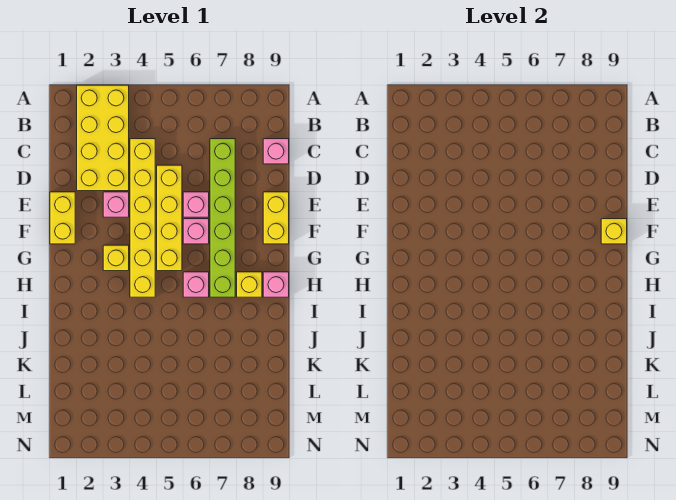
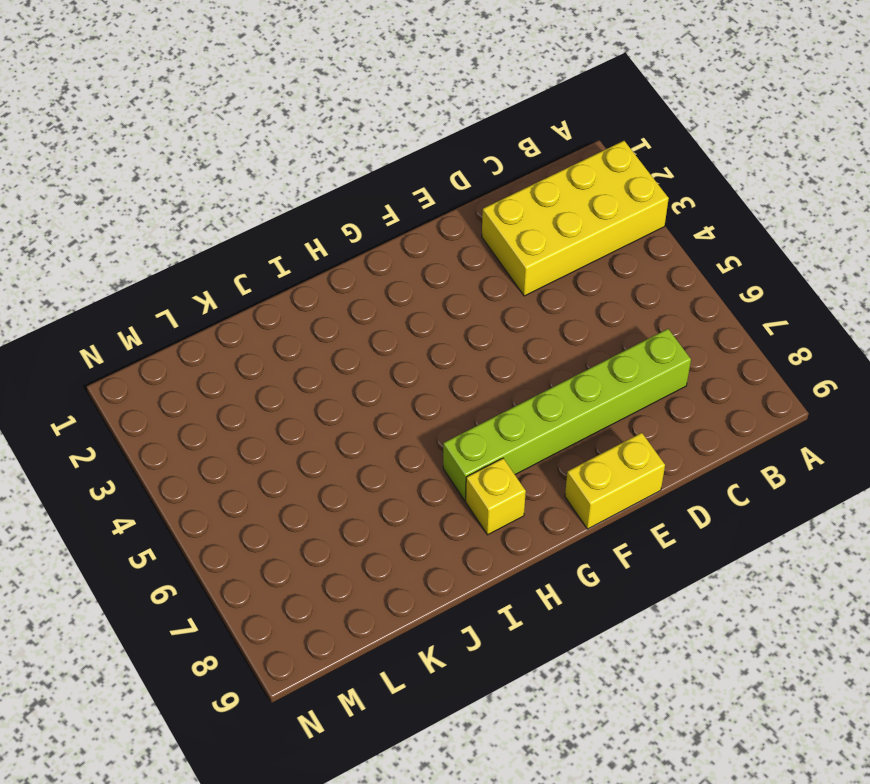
none -> yellow brick C4:H4 level 1
none -> pink brick C9 level 1
none -> yellow brick D5:G5 level 1

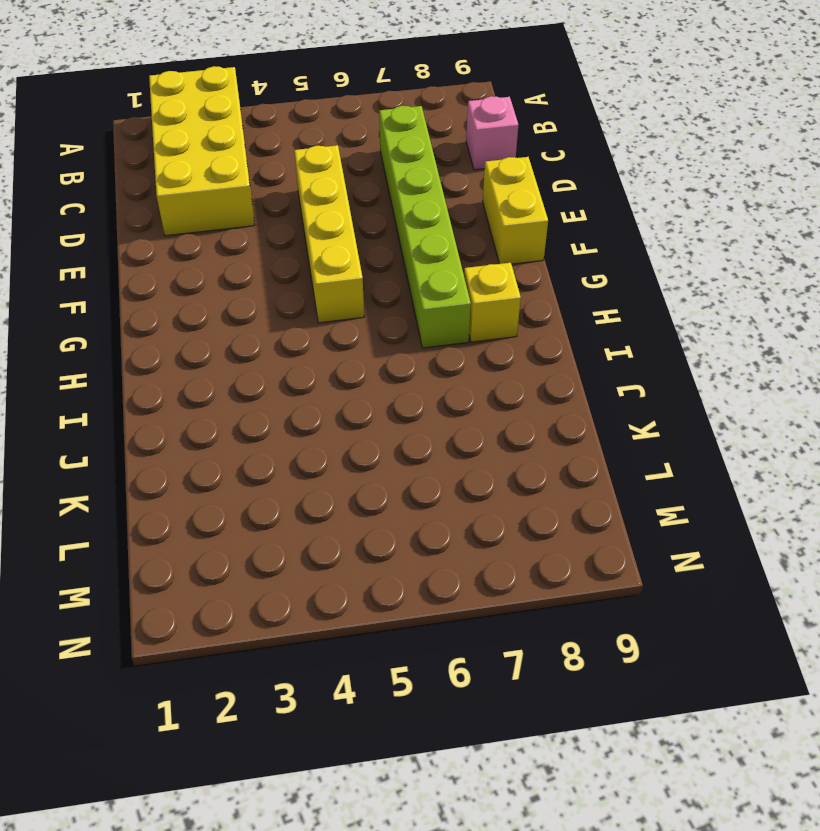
none -> yellow brick C4:H4 level 1
none -> yellow brick E1:F1 level 1
none -> pink brick E3 level 1

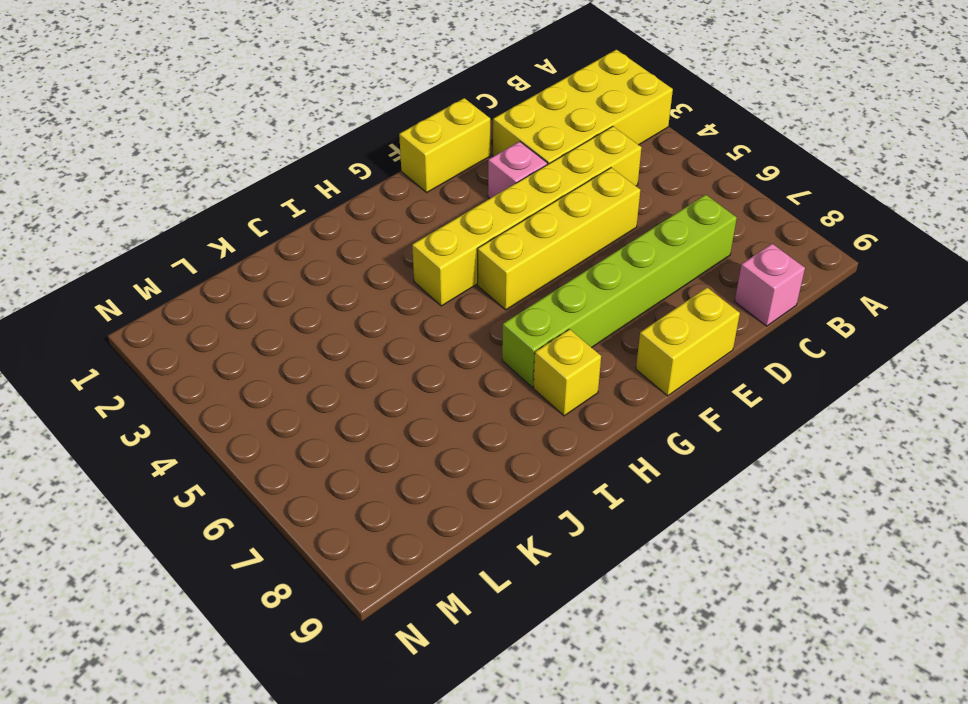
none -> pink brick E6 level 1
none -> pink brick F6 level 1
none -> yellow brick G3 level 1

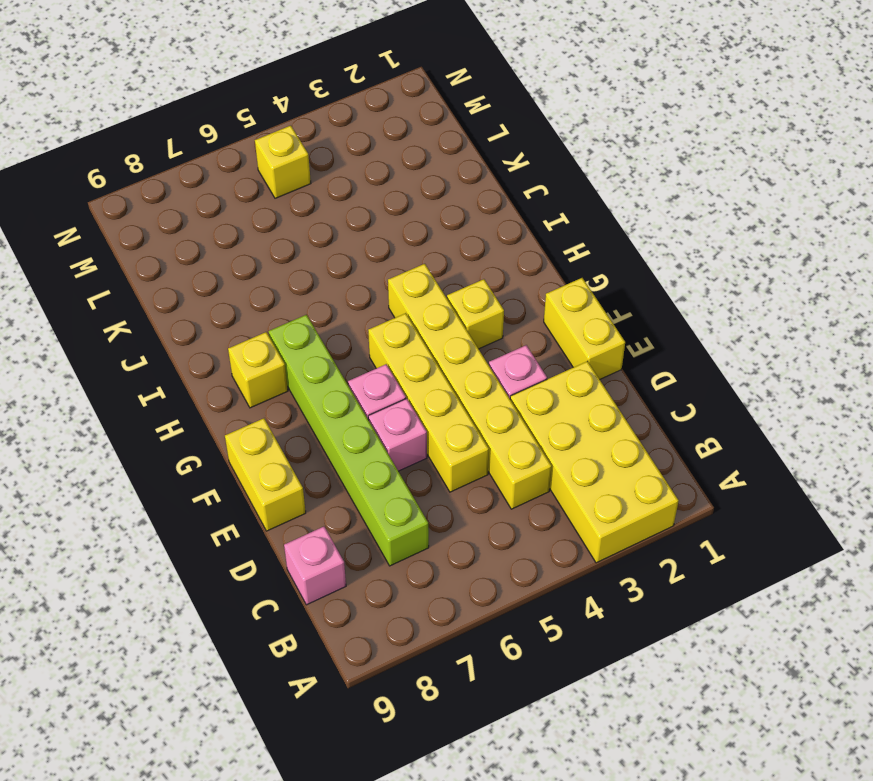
yellow brick M5 level 1 -> yellow brick F9 level 2
none -> pink brick H6 level 1
none -> pink brick H9 level 1

